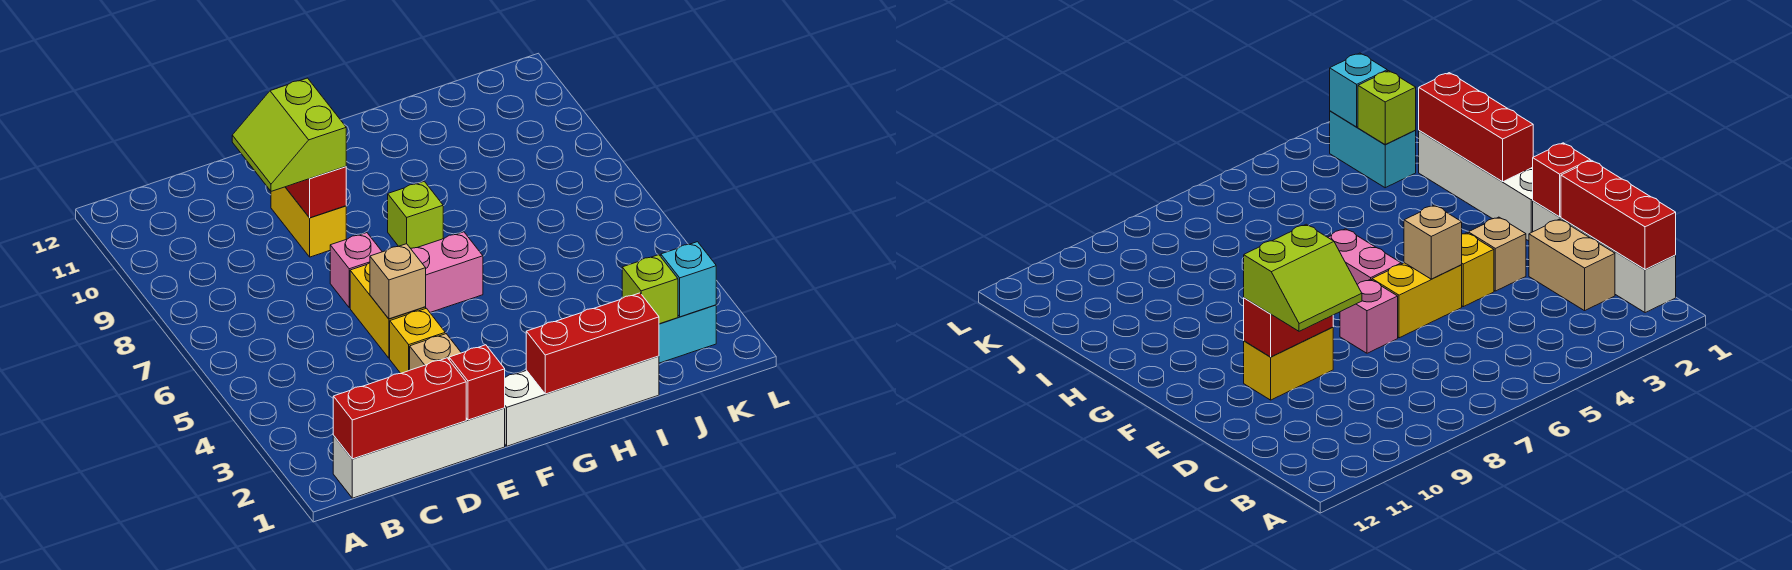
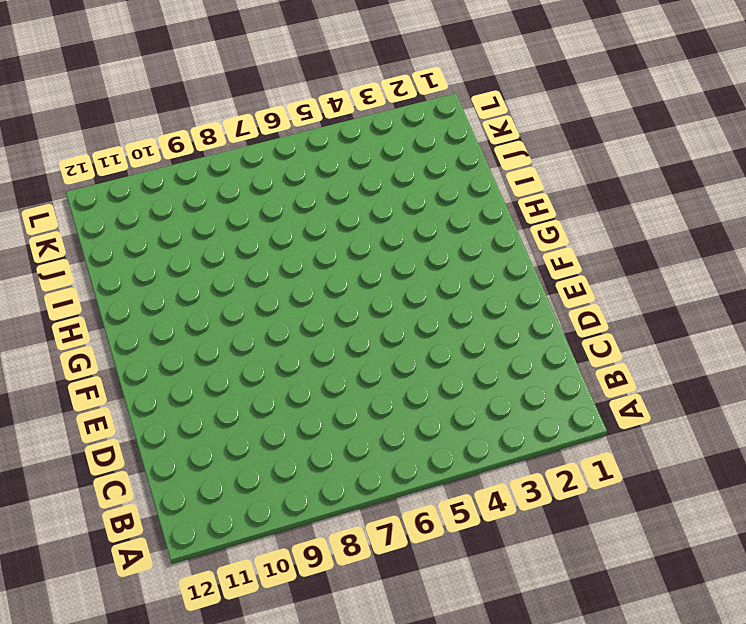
none -> white brick B1:E1 level 1
none -> tan brick C2:D2 level 1
none -> tan brick E3 level 1

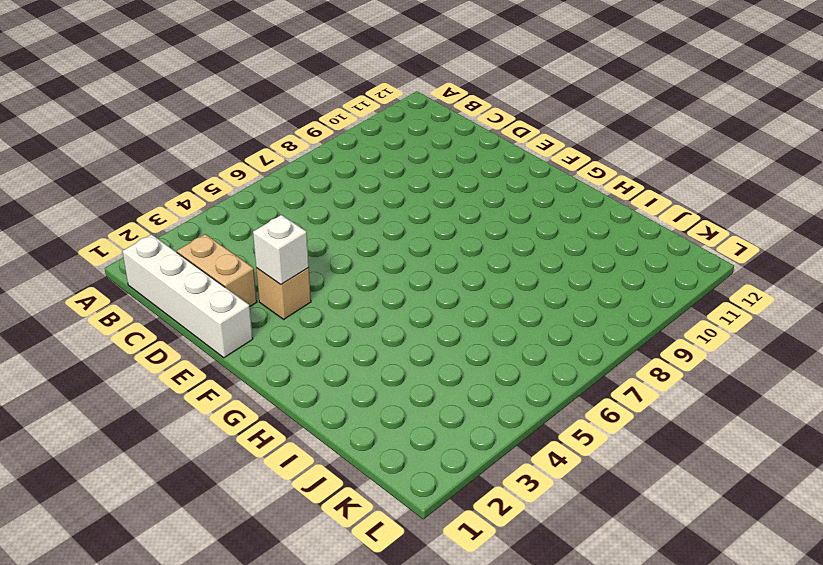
white brick E3 level 2 -> none
none -> yellow brick E4 level 1
none -> yellow brick E5:E6 level 1
none -> pink brick E7 level 1

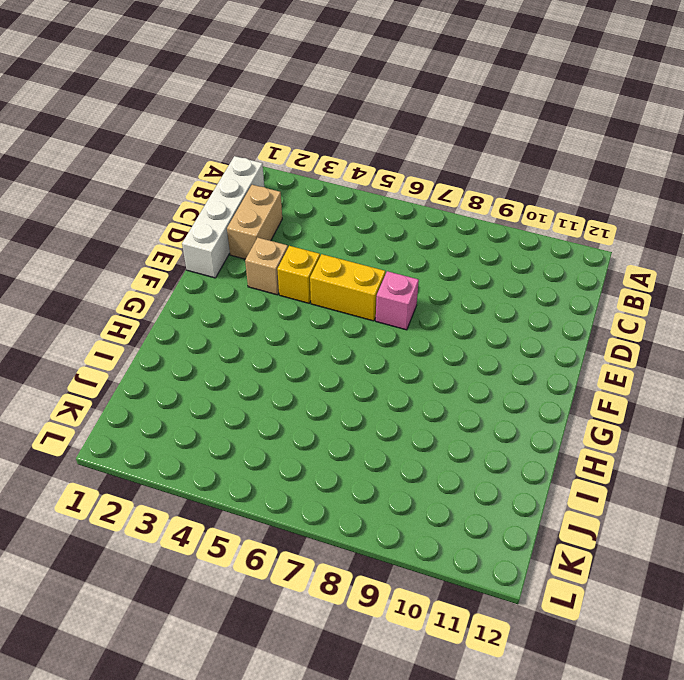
none -> yellow brick E9:E10 level 1
none -> white brick F1:I1 level 1
none -> pink brick F6:G6 level 1

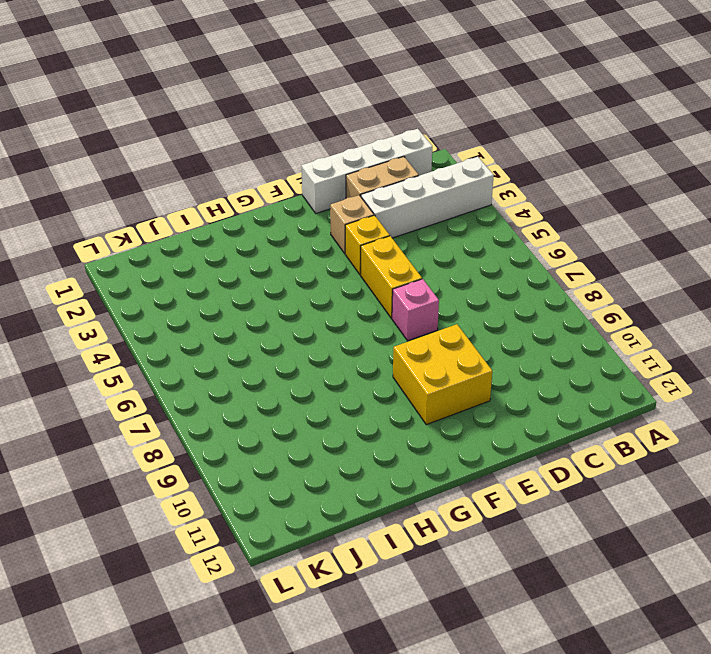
white brick A3:D3 level 1 -> white brick F1:I1 level 1
yellow brick E9:F10 level 1 -> yellow brick E9:E10 level 1
none -> pink brick F6:G6 level 1
none -> lime brick G8 level 1
none -> cyan brick J2:K2 level 1

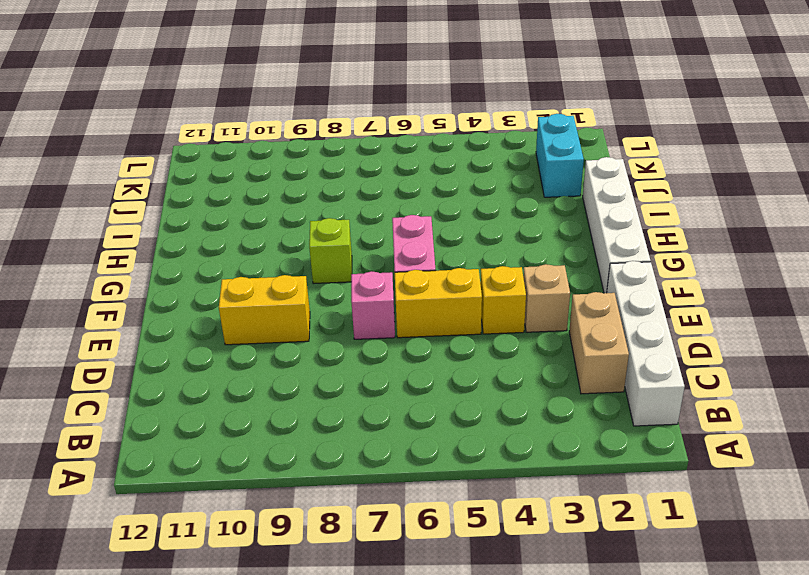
none -> red brick B1:D1 level 2
none -> red brick E1 level 2
none -> tan brick E5 level 2

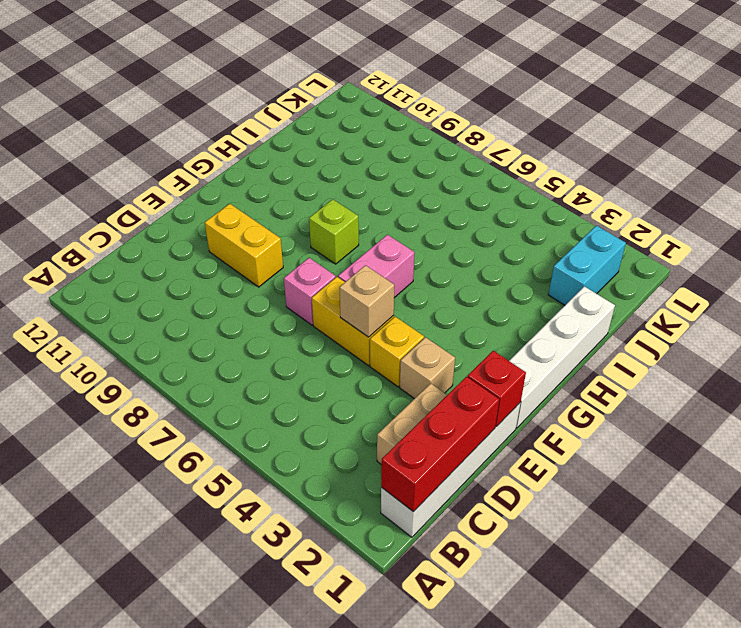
none -> red brick E9:E10 level 2
none -> red brick G1:I1 level 2
none -> lime brick J2 level 2

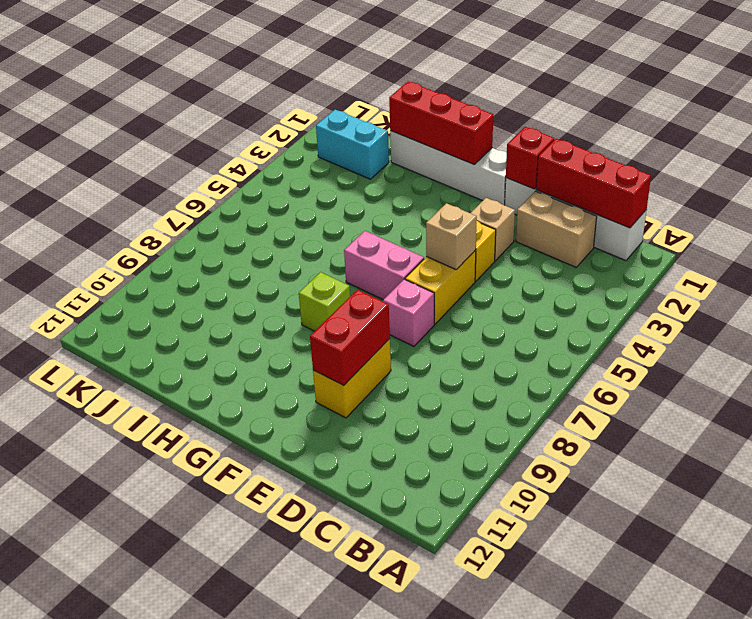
none -> lime brick J2 level 2
none -> cyan brick K2 level 2
none -> lime slope D9:E10 level 3 top E

